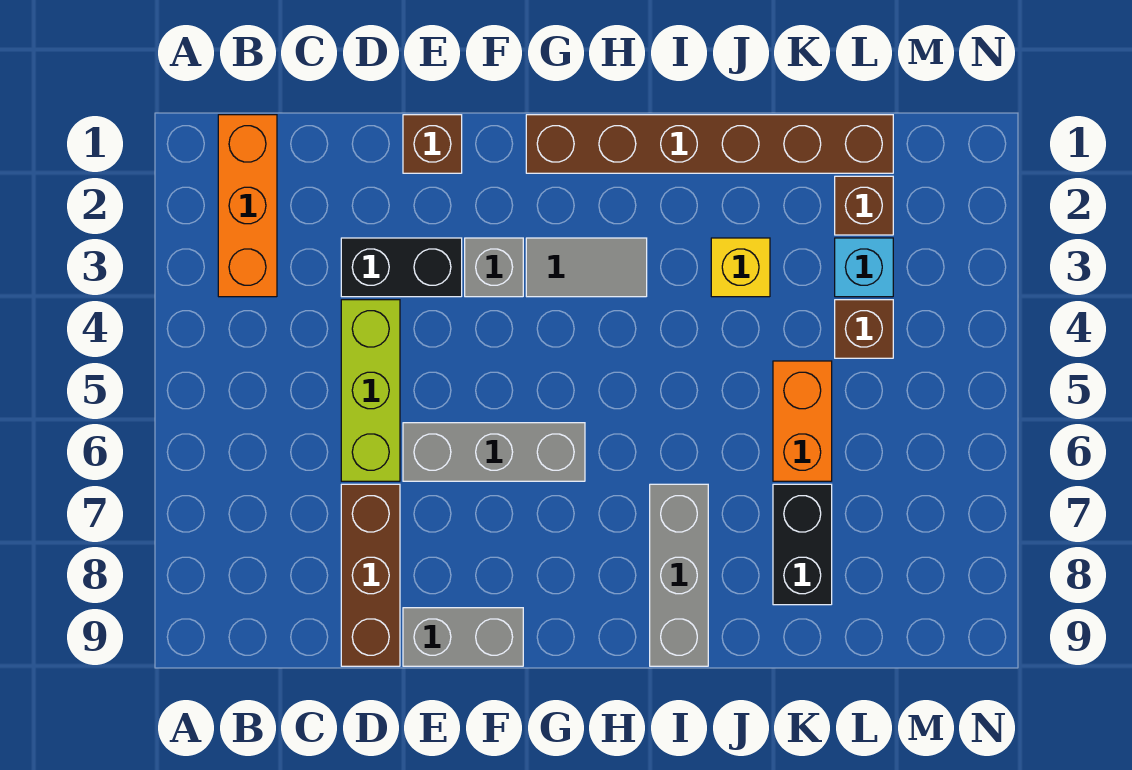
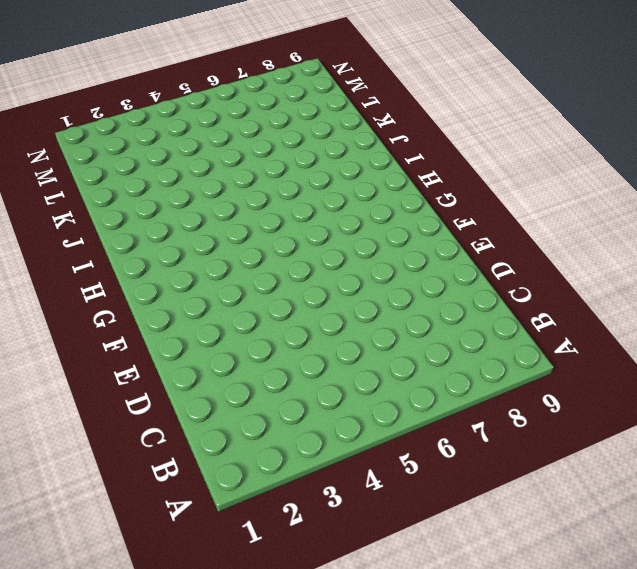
none -> orange brick B1:B3 level 1
none -> black brick D3:E3 level 1
none -> lime brick D4:D6 level 1

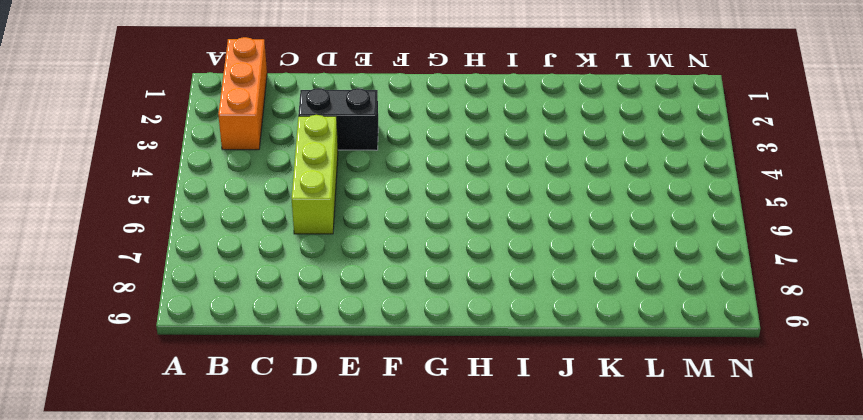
none -> brown brick D7:D9 level 1
none -> brown brick E1 level 1
none -> grey brick E6:G6 level 1

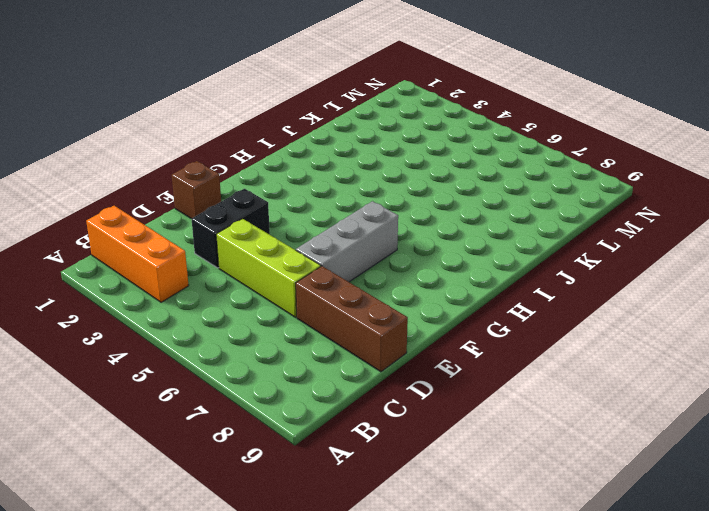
none -> grey brick E9:F9 level 1
none -> grey brick F3 level 1
none -> brown brick G1:L1 level 1

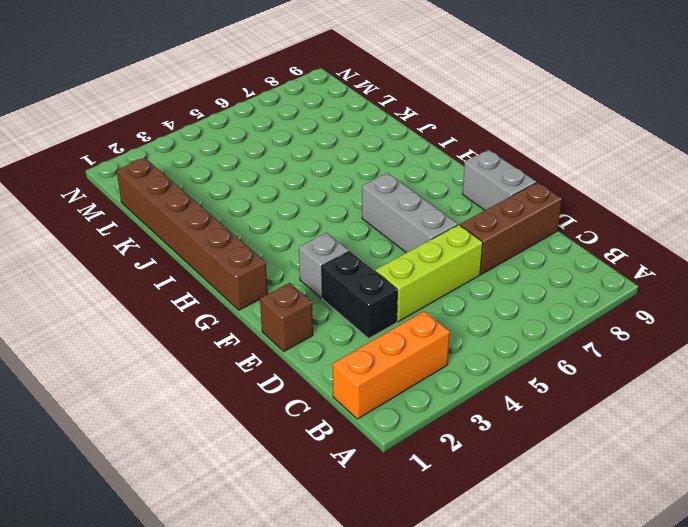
none -> grey tile G3:H3 level 1
none -> grey brick I7:I9 level 1
none -> yellow brick J3 level 1

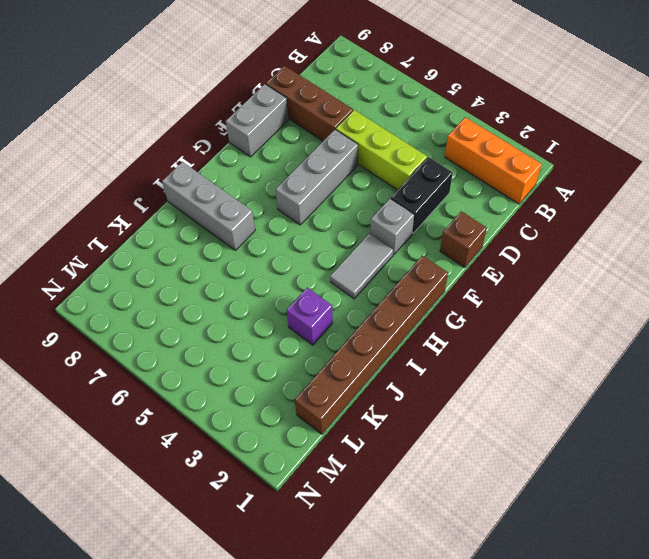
purple brick J3 level 1 -> yellow brick J3 level 1
none -> orange brick K5:K6 level 1
none -> black brick K7:K8 level 1
none -> brown brick L2 level 1

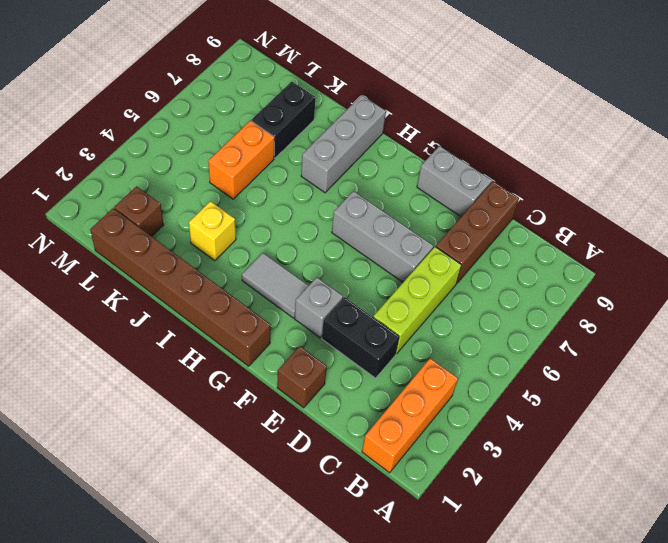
none -> cyan brick L3 level 1
none -> brown brick L4 level 1

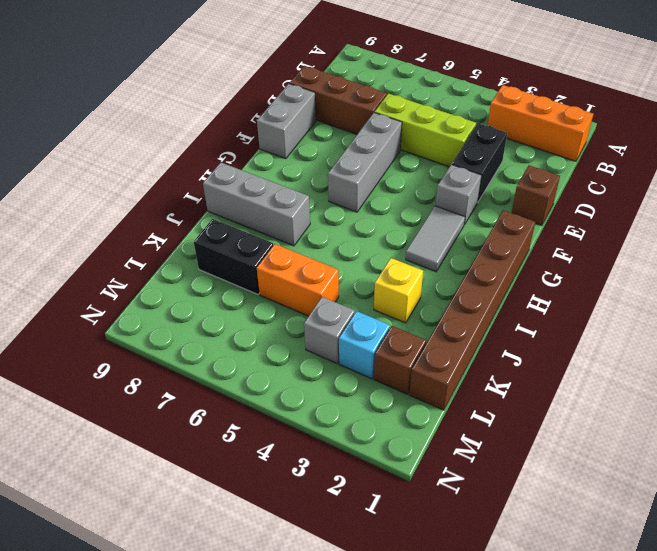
grey brick L4 level 1 -> brown brick L4 level 1

